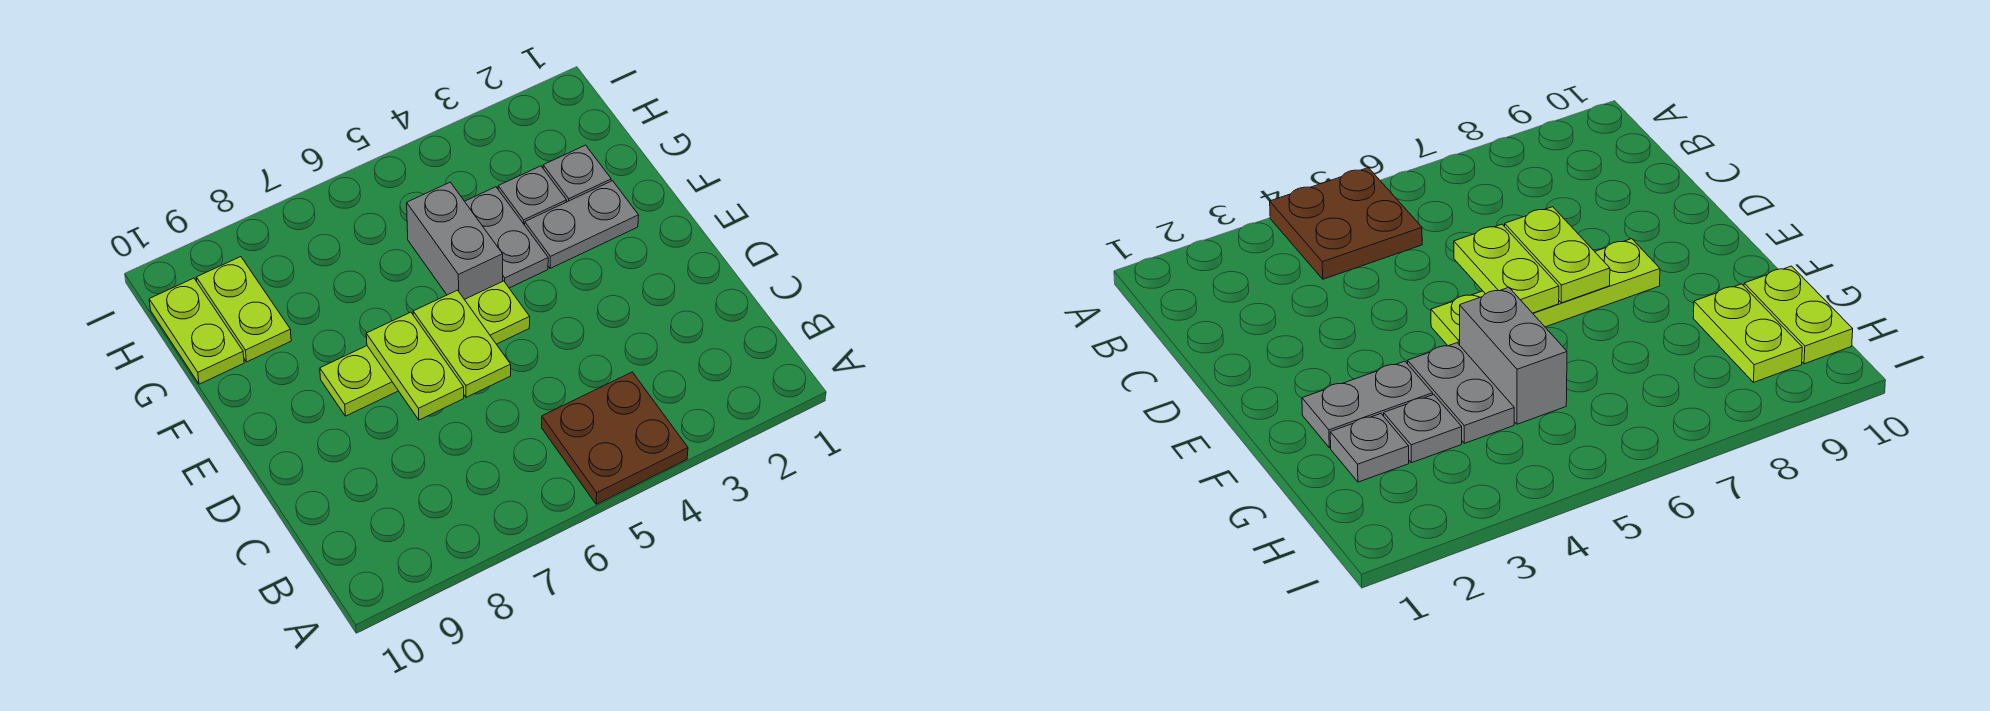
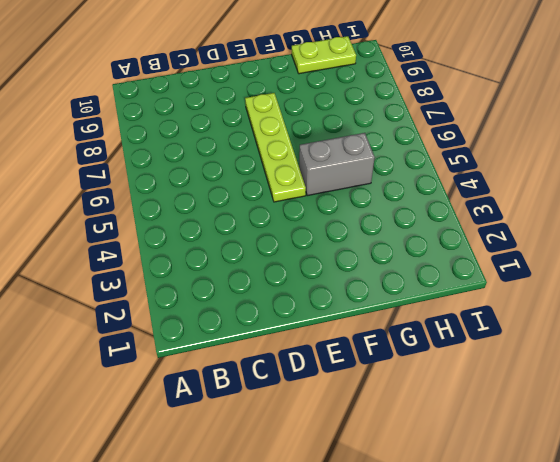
none -> brown plate A4:B5 level 1
none -> grey plate F2:F3 level 1

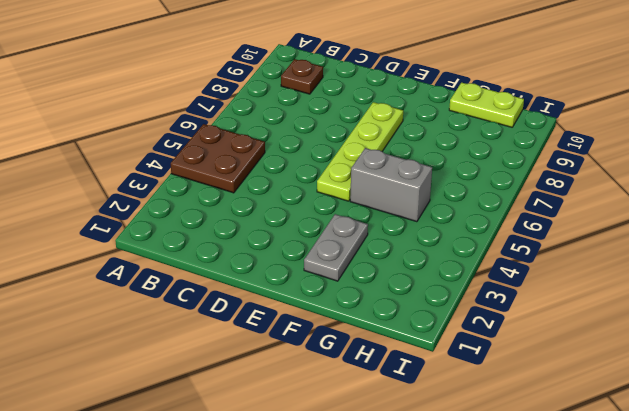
brown plate B9 level 1 -> none
none -> grey plate F4:G4 level 1
none -> grey plate G2 level 1

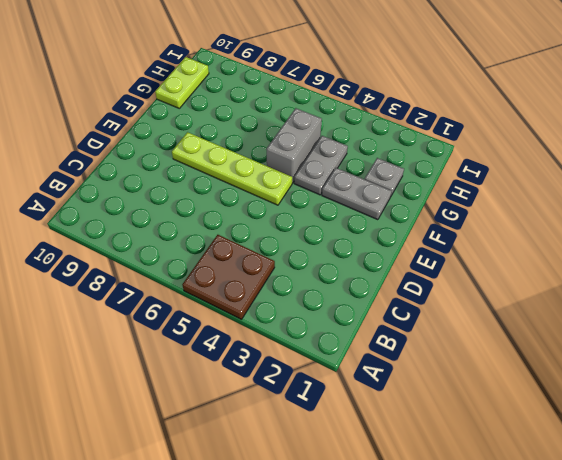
none -> grey plate G3 level 1
none -> lime plate G9:H9 level 1

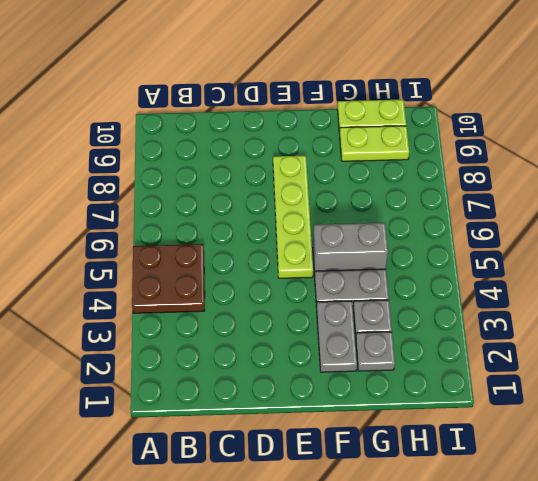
none -> lime plate D6:E6 level 2
none -> lime plate D7:E7 level 2

